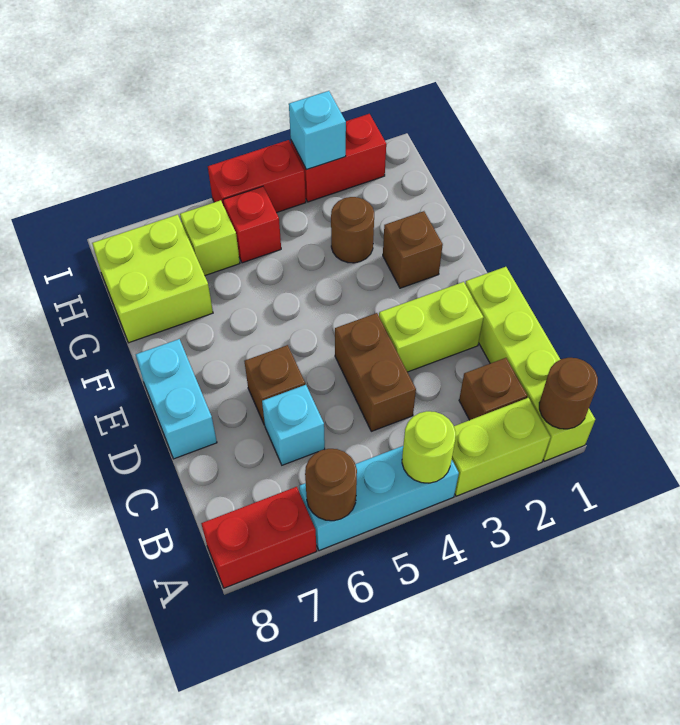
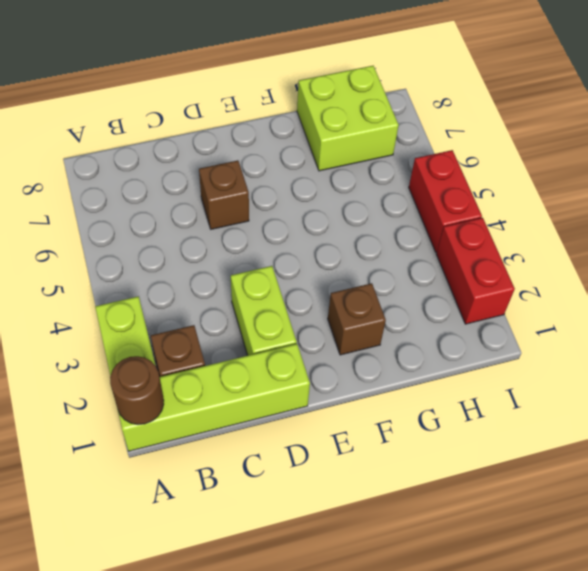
none -> cyan brick A4:A6 level 1
none -> red brick A7:A8 level 1
none -> brown brick C4:D4 level 1

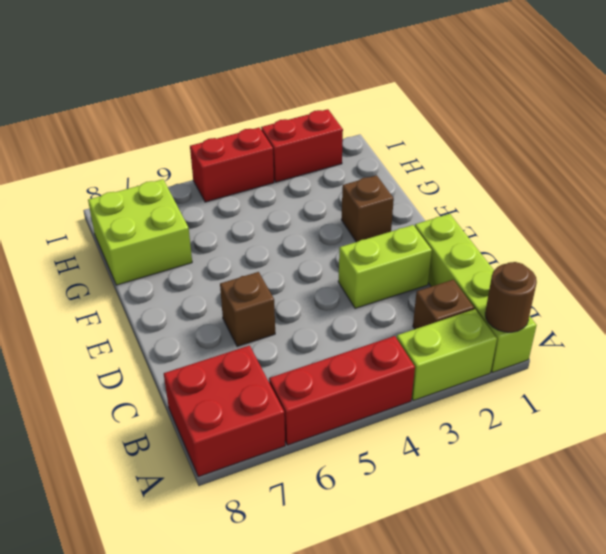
red brick A4:A6 level 1 -> cyan brick A4:A6 level 1
red brick A7:B8 level 1 -> red brick A7:A8 level 1
none -> brown brick C4:D4 level 1
none -> cyan brick C6 level 1
none -> cyan brick D8:E8 level 1

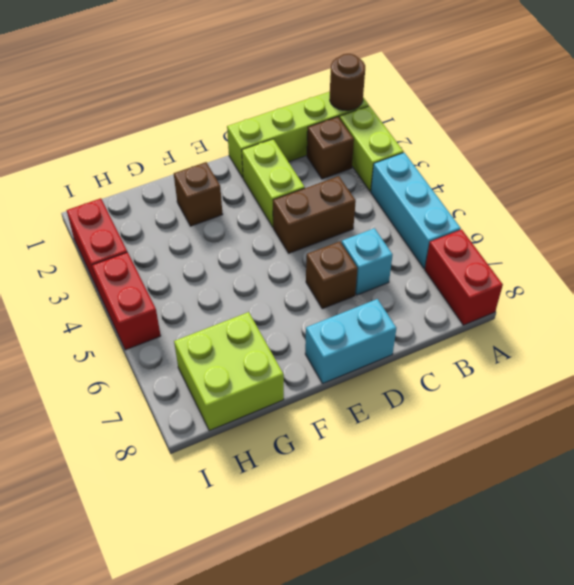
none -> brown round brick G3 level 1
none -> red brick H5 level 1
none -> lime brick H6 level 1

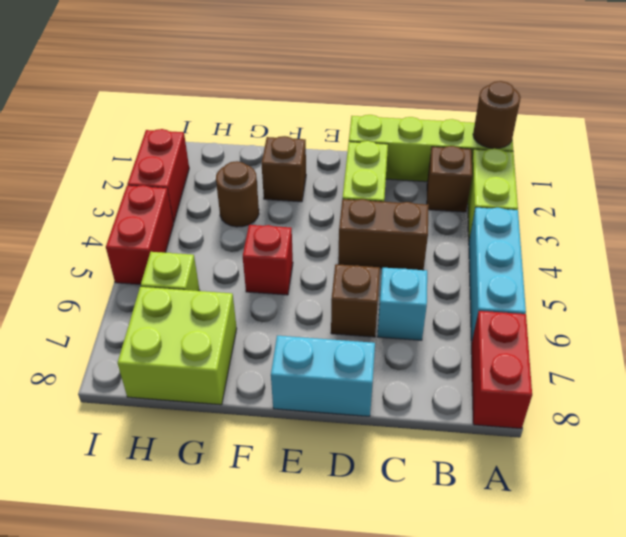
red brick F5 level 1 -> red brick H5 level 1
none -> lime round brick A4 level 2
none -> brown round brick A6 level 2
none -> cyan brick I3 level 2

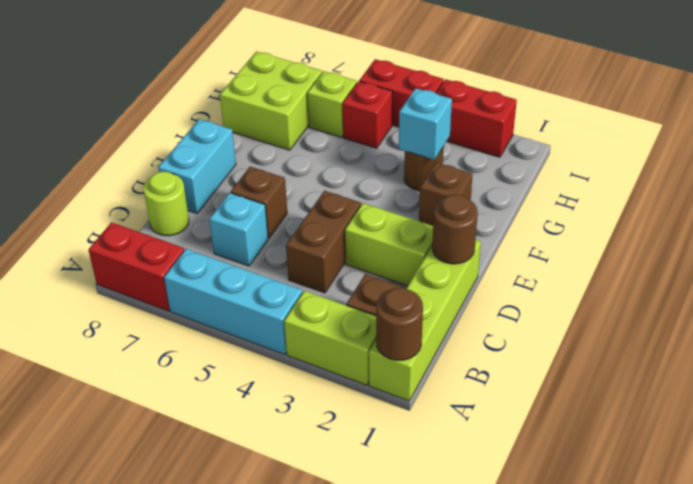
lime round brick C8 level 1 -> lime round brick A4 level 2
brown round brick D1 level 2 -> brown round brick A6 level 2
cyan brick G3 level 2 -> cyan brick I3 level 2

